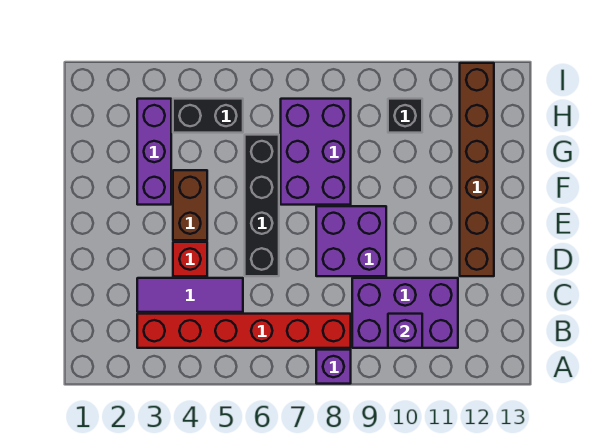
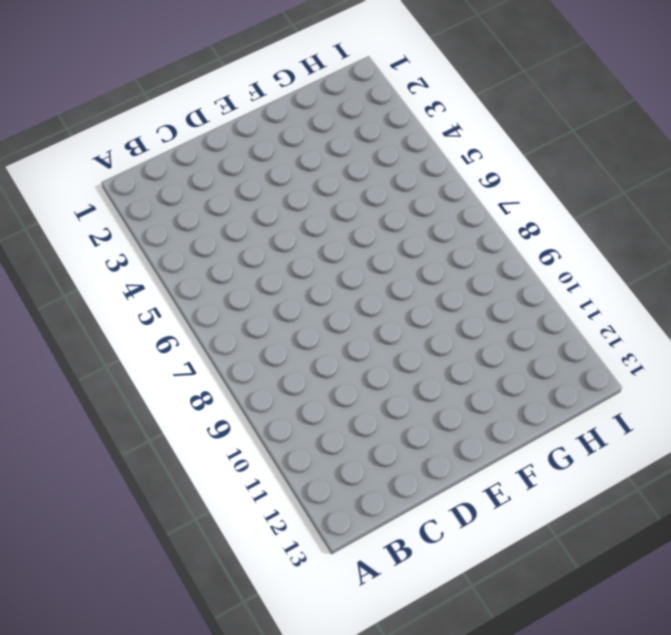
none -> purple brick A8 level 1
none -> red brick B3:B8 level 1
none -> purple brick B9:C11 level 1

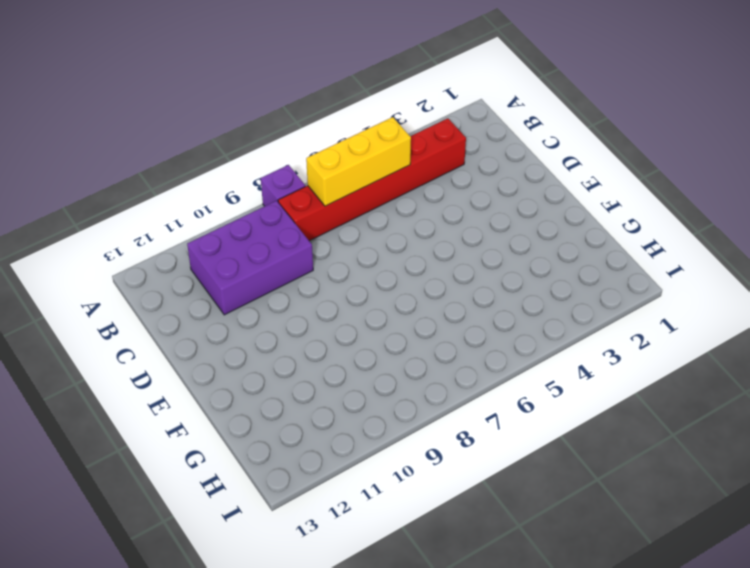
yellow brick B5:B7 level 2 -> none
none -> purple tile C3:C5 level 1
none -> red brick D4 level 1
none -> black brick D6:G6 level 1

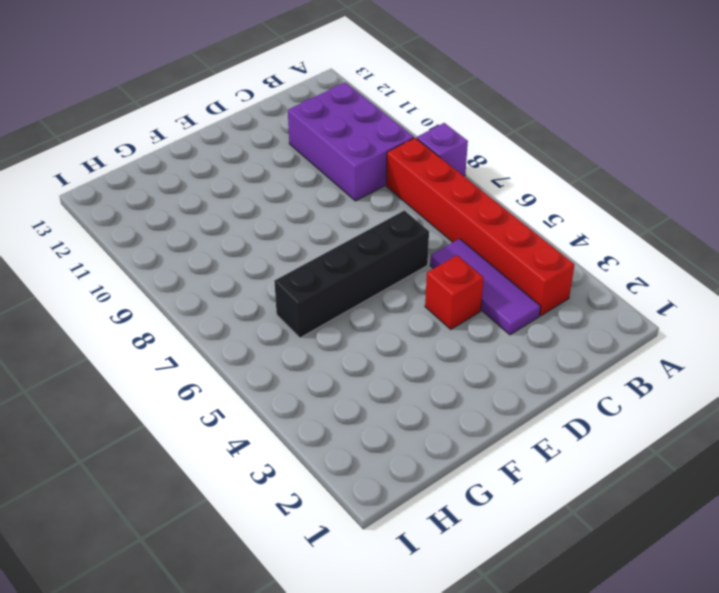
none -> purple brick D8:E9 level 1
none -> brown brick D12:I12 level 1
none -> brown brick E4:F4 level 1

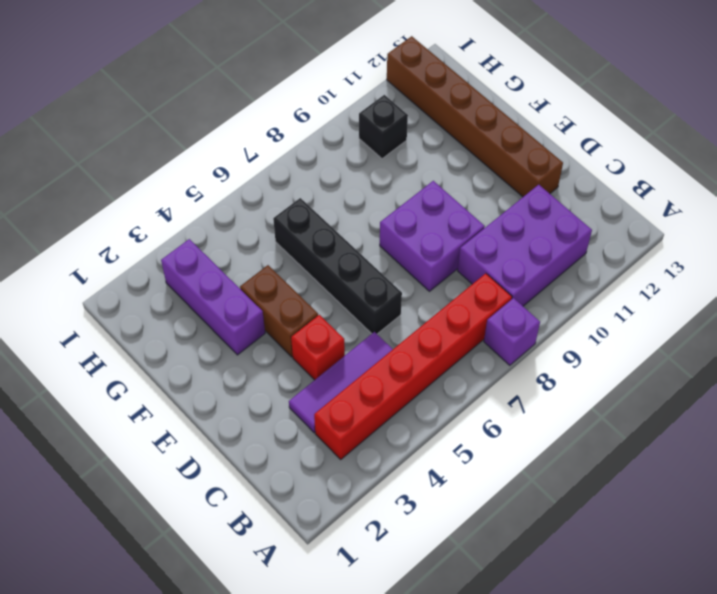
none -> purple brick F7:H8 level 1
none -> black brick H4:H5 level 1
none -> purple brick B10 level 2

